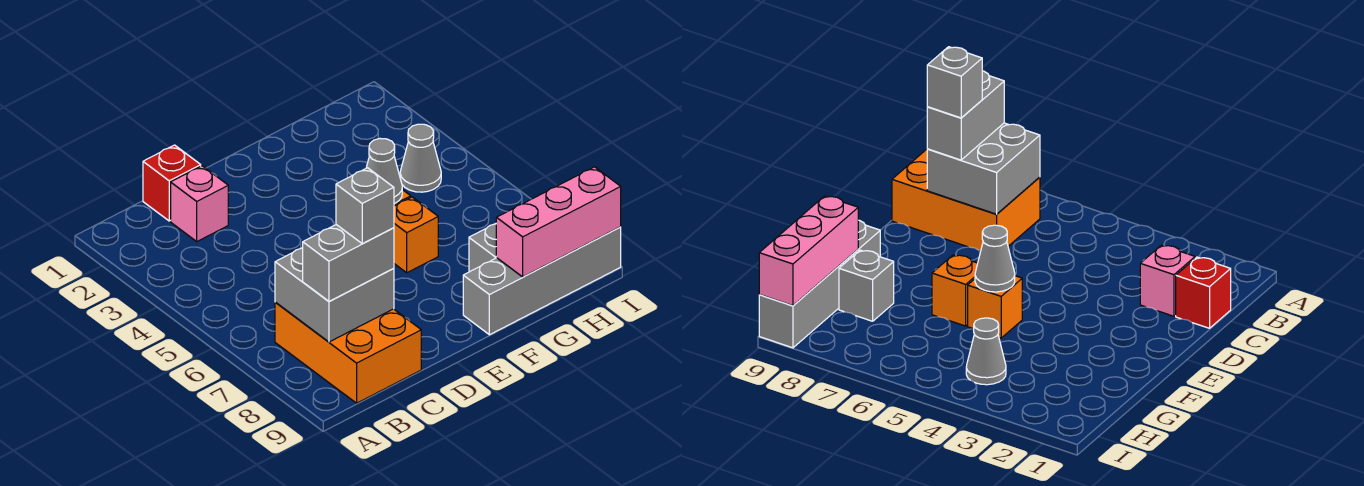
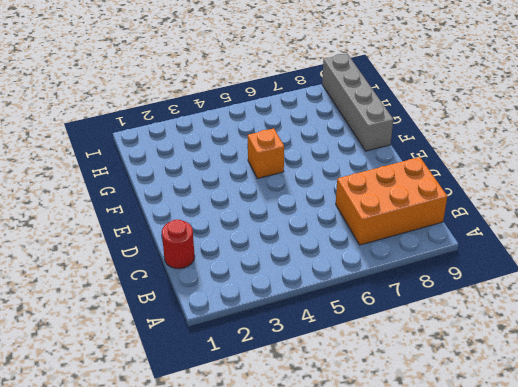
red round brick C1 level 1 -> red brick C1 level 1
none -> pink brick C2 level 1
none -> orange brick F6 level 1
none -> grey brick G8 level 1

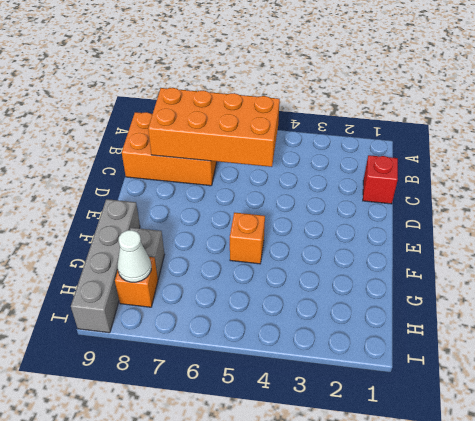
orange brick B5:C8 level 2 -> grey brick B7:C8 level 2
orange brick H8 level 1 -> orange brick F6 level 1
white cone H8 level 2 -> none
none -> pink brick C2 level 1
none -> grey cone H4 level 1
none -> grey cone F5 level 2

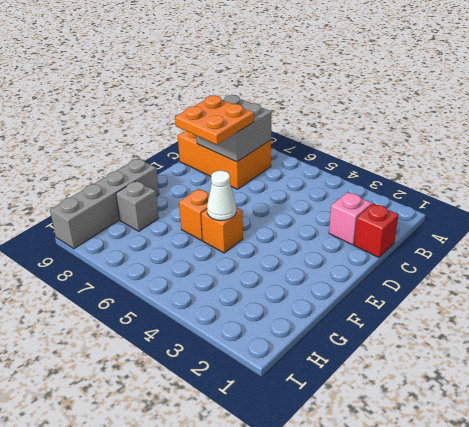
orange plate C7:D8 level 3 -> grey brick B8:C8 level 3
white cone F5 level 2 -> grey cone F5 level 2
none -> grey cone H4 level 1
none -> pink brick G9:I9 level 2
none -> grey brick C8 level 4

